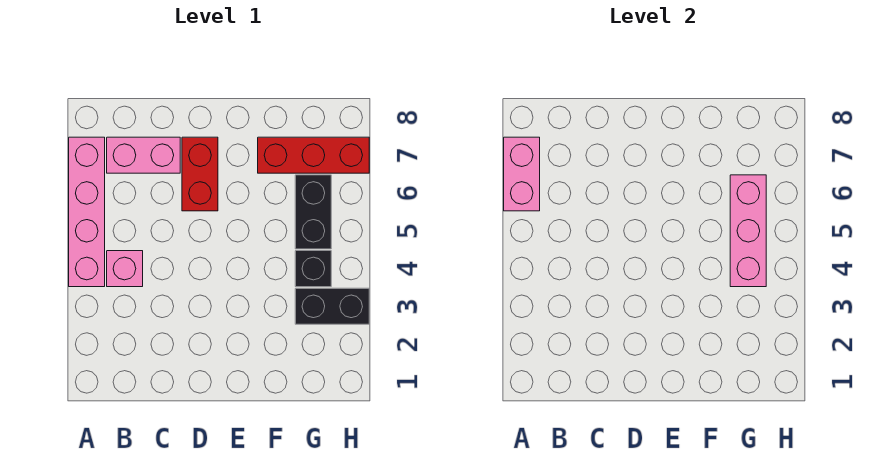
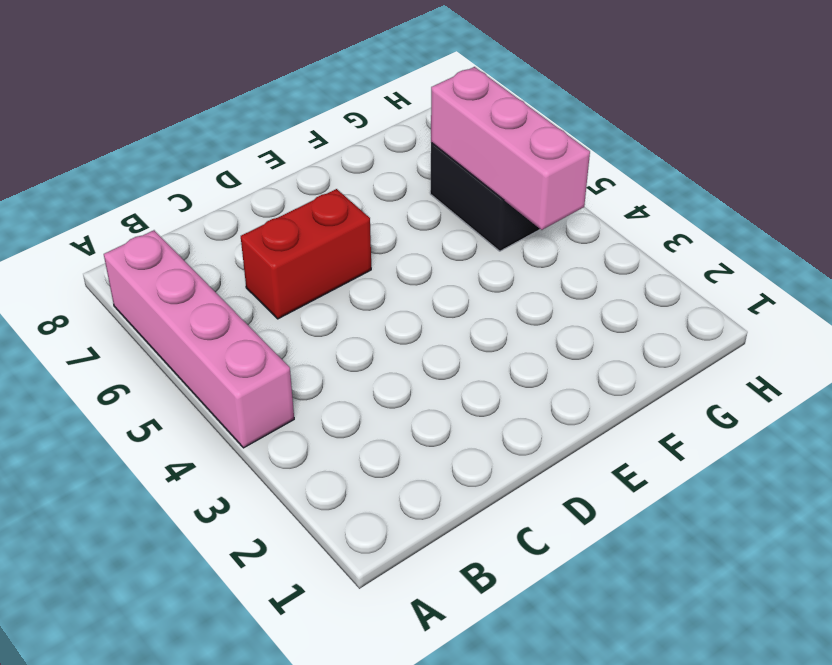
red brick C6:D6 level 1 -> red brick D6:D7 level 1
none -> pink brick B4 level 1
none -> pink brick B7:C7 level 1

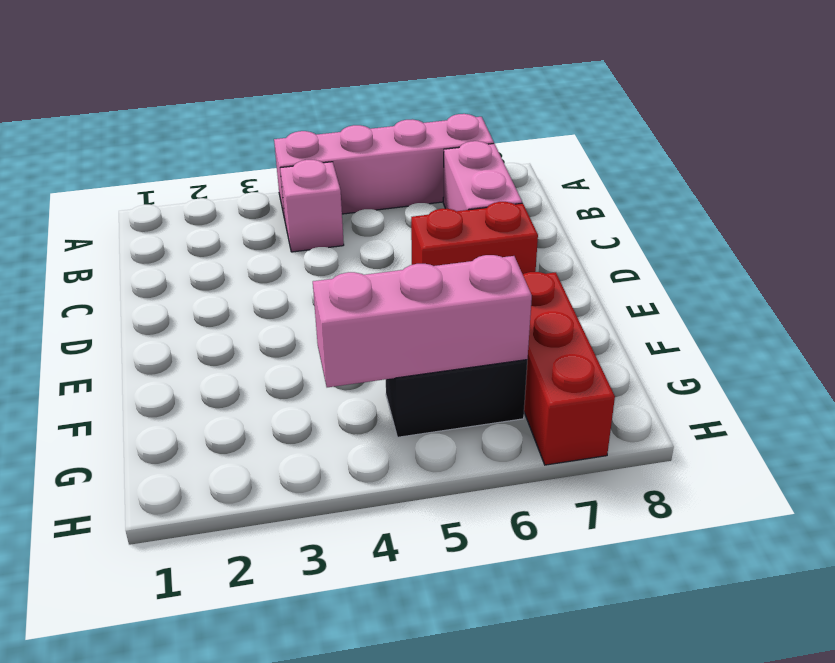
none -> black brick G3:H3 level 1
none -> black brick G4 level 1

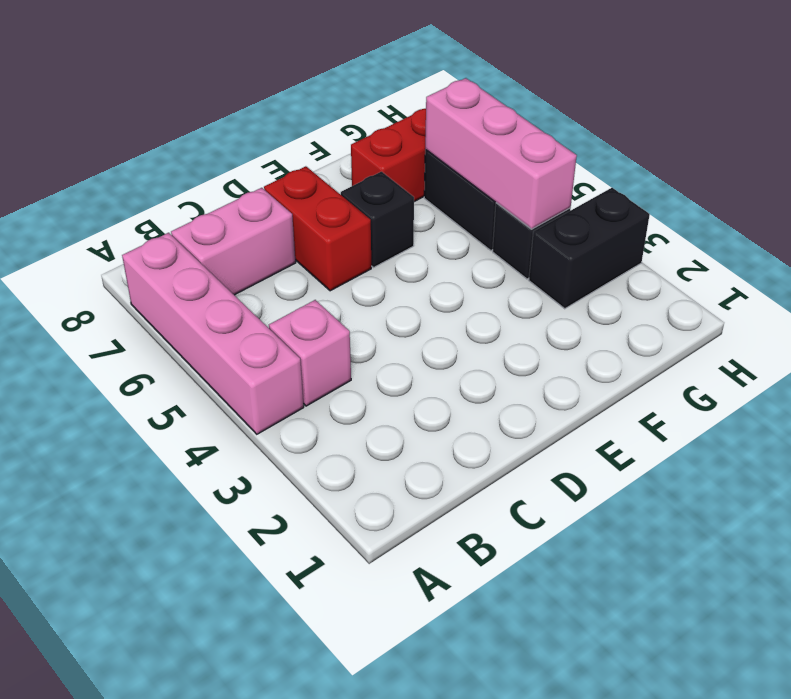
black brick E6 level 1 -> none
none -> pink brick A6:A7 level 2

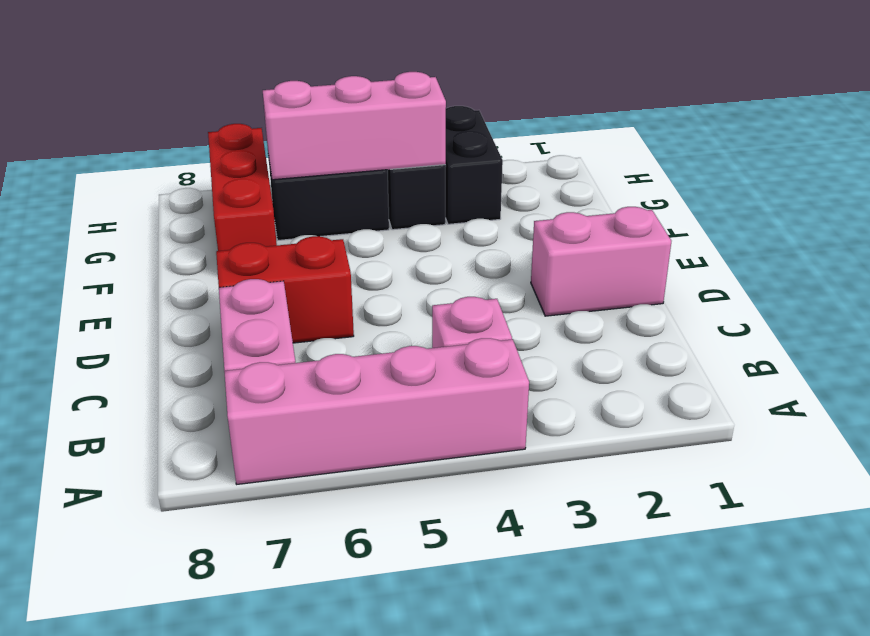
pink brick D1:D2 level 1 -> pink brick A6:A7 level 2

